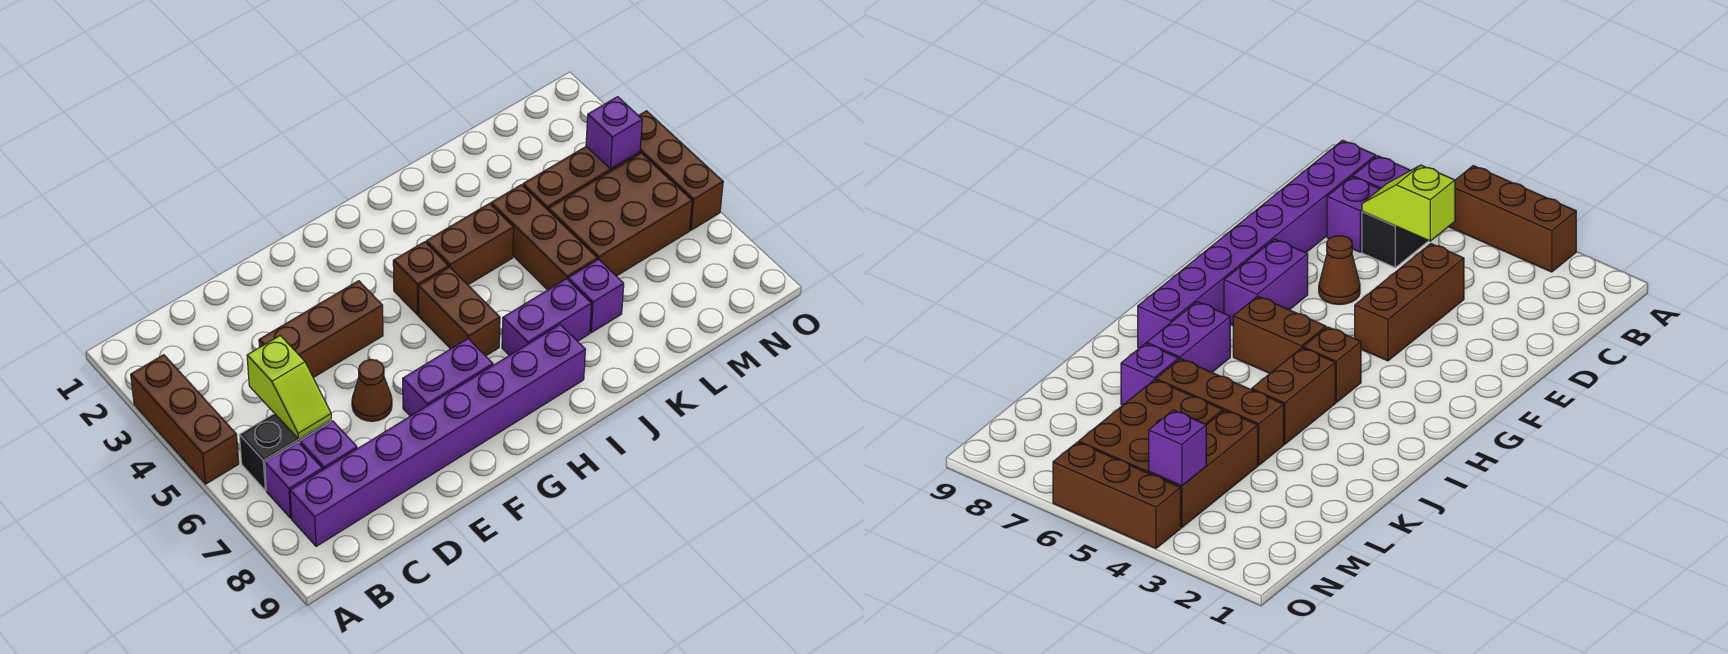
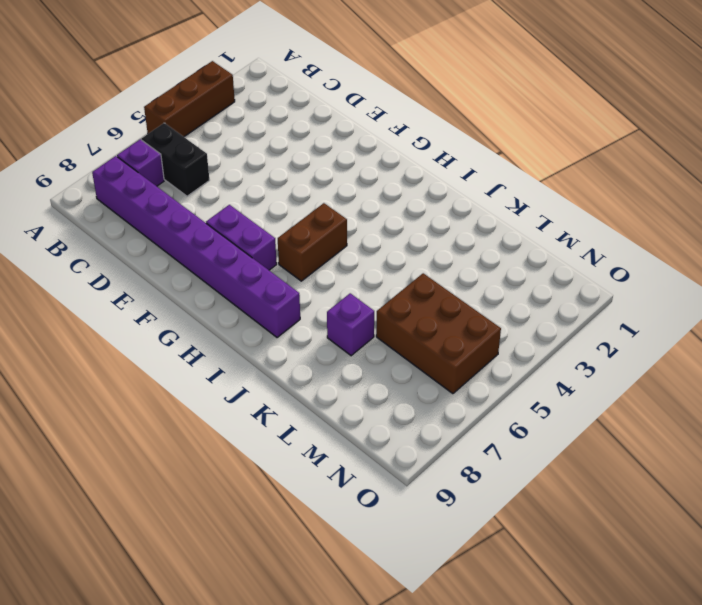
none -> purple brick C7 level 1
none -> brown brick D4:F4 level 1
none -> brown cone E6 level 1

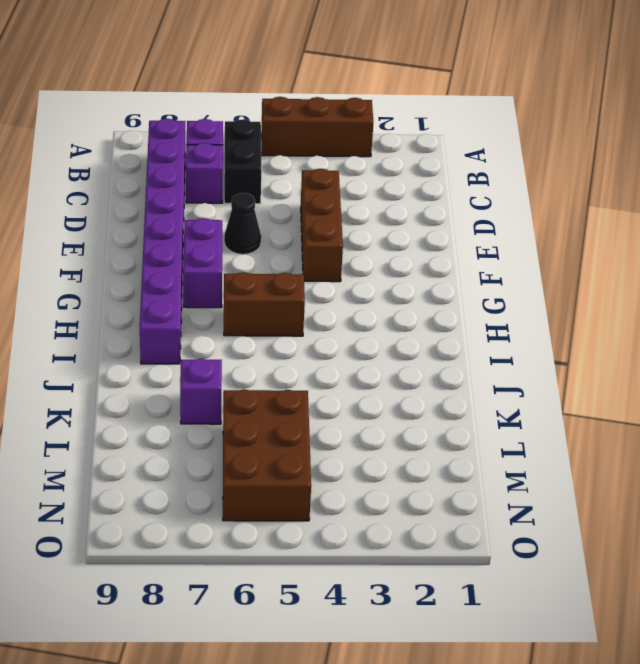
black cone E6 level 1 -> brown cone E6 level 1
none -> brown brick H4 level 1
none -> brown brick I4:J4 level 1
none -> purple brick I7:J7 level 1

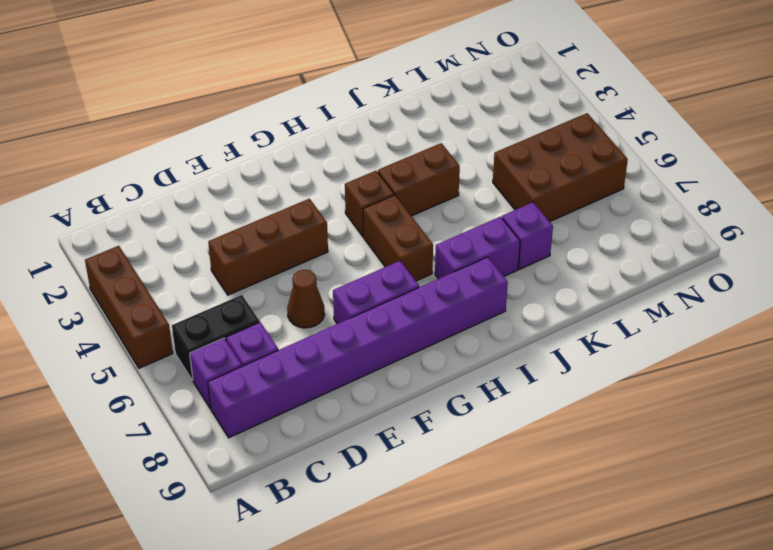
none -> brown brick K4:K6 level 1
none -> brown brick L4:N4 level 1
none -> brown brick O4:O6 level 1

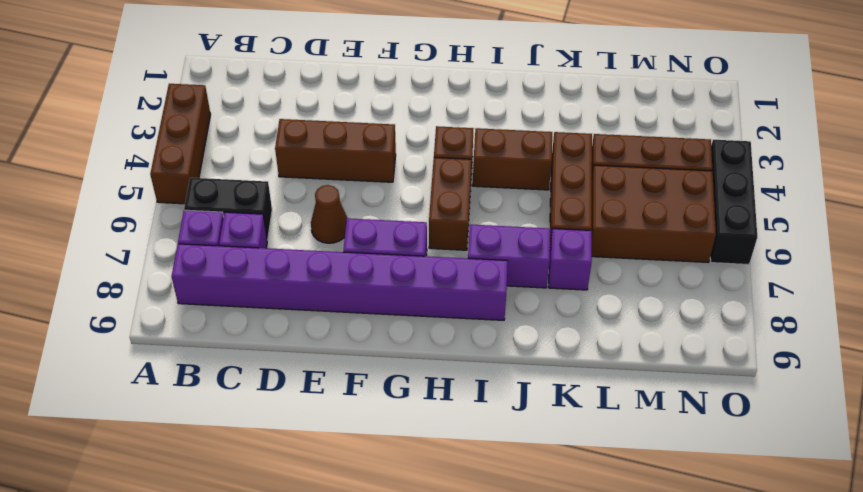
black brick O4:O6 level 1 -> brown brick O4:O6 level 1
none -> lime slope C5:C6 level 2 top 5
none -> purple brick N4 level 2

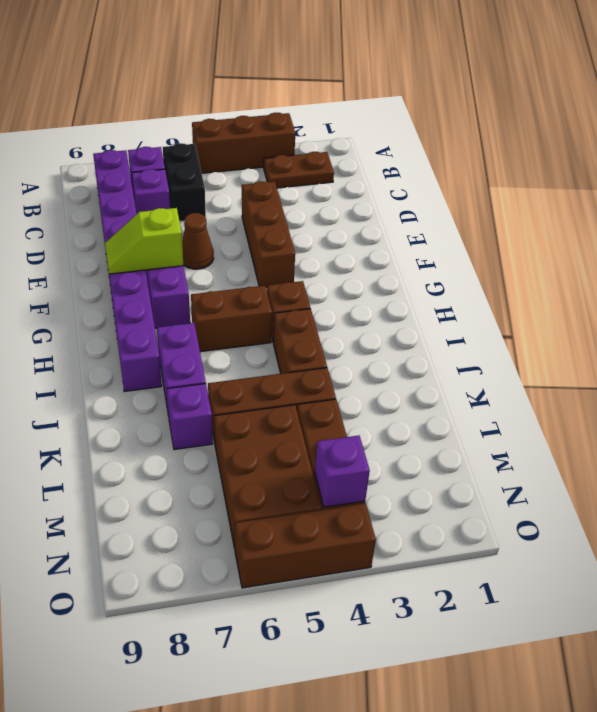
brown plate B2:B3 level 1 -> none
lime slope F7:F8 level 2 top 7 -> lime slope C5:C6 level 2 top 5

